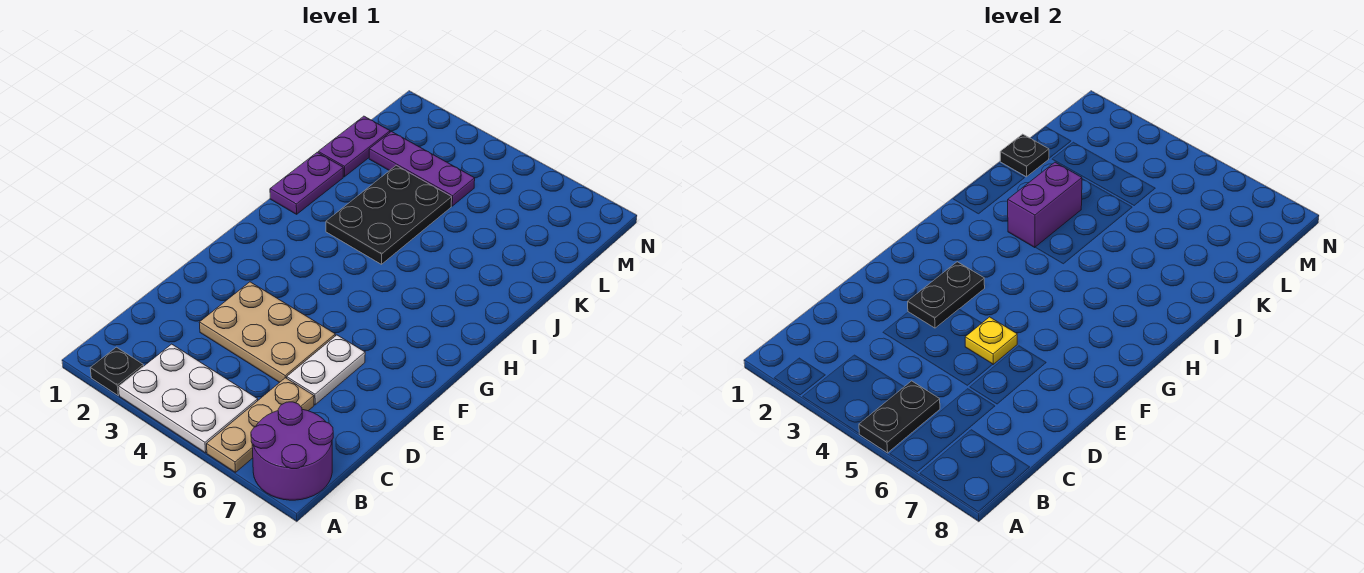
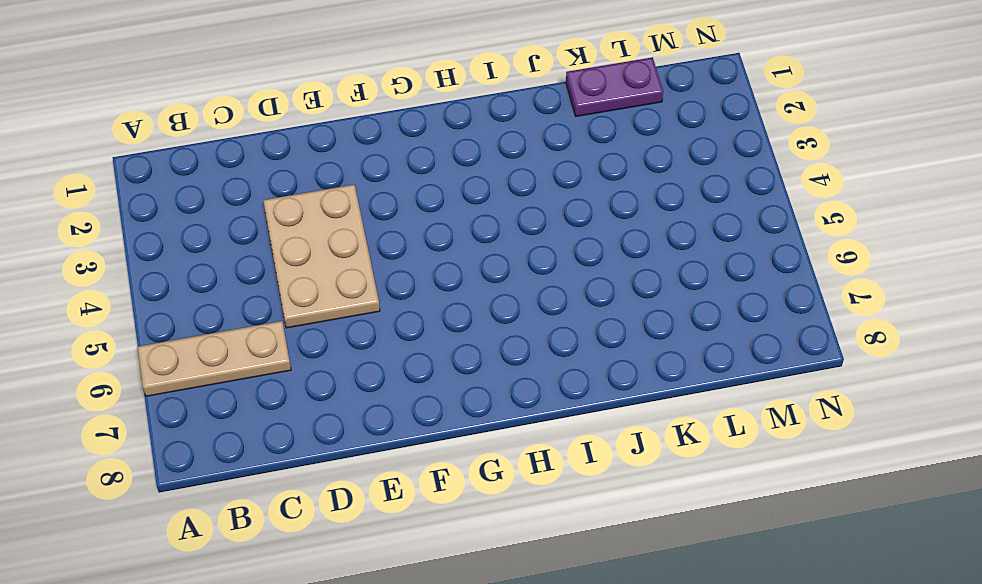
none -> black plate A2 level 1
none -> white plate A3:B5 level 1
none -> purple round brick A7:B8 level 1

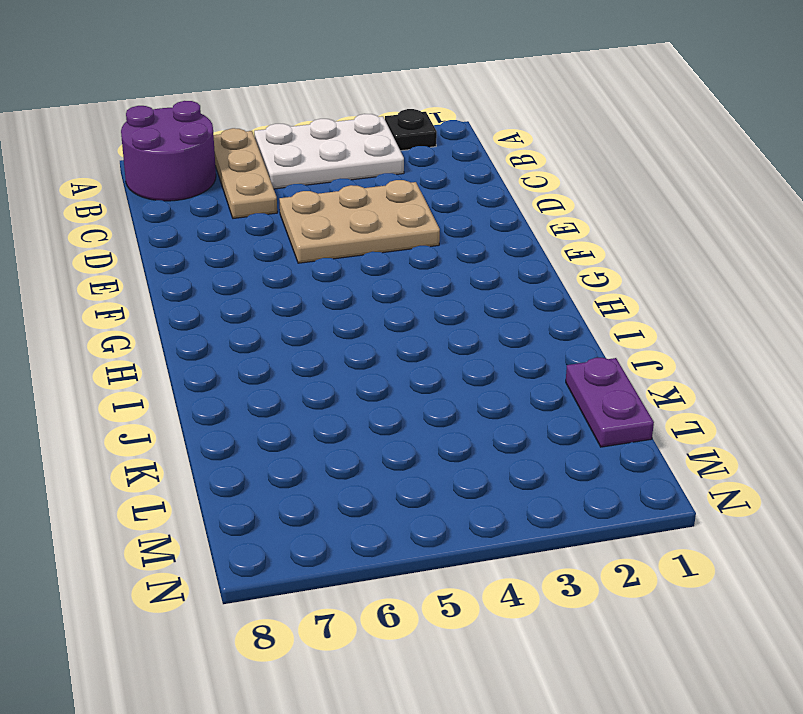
none -> white plate D6:E6 level 1
none -> purple plate I1:J1 level 1
none -> black plate I3:K4 level 1

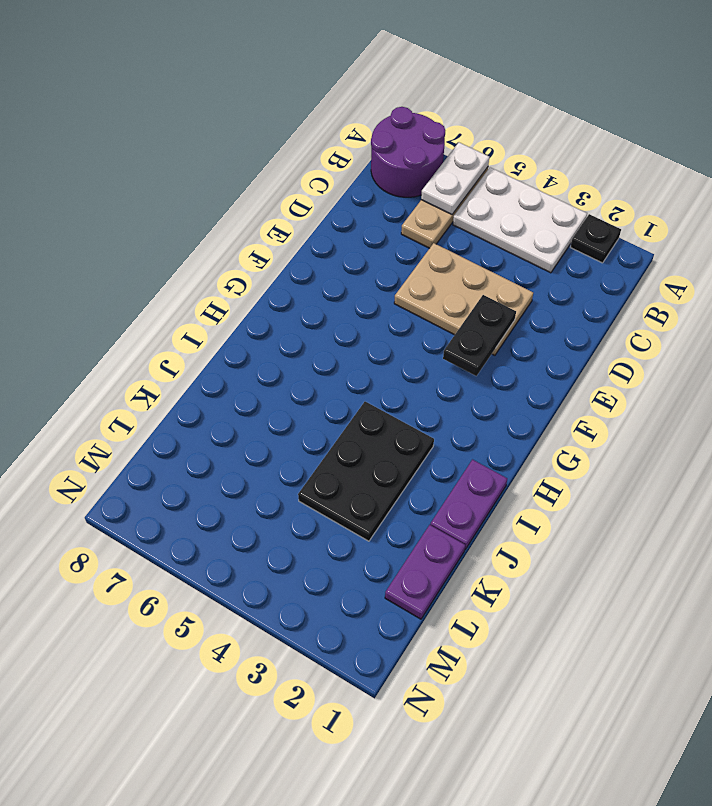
white plate A6:B6 level 2 -> white plate D6:E6 level 1
none -> purple plate L2:L4 level 1
none -> black plate A5:B5 level 2
none -> yellow plate E5 level 2

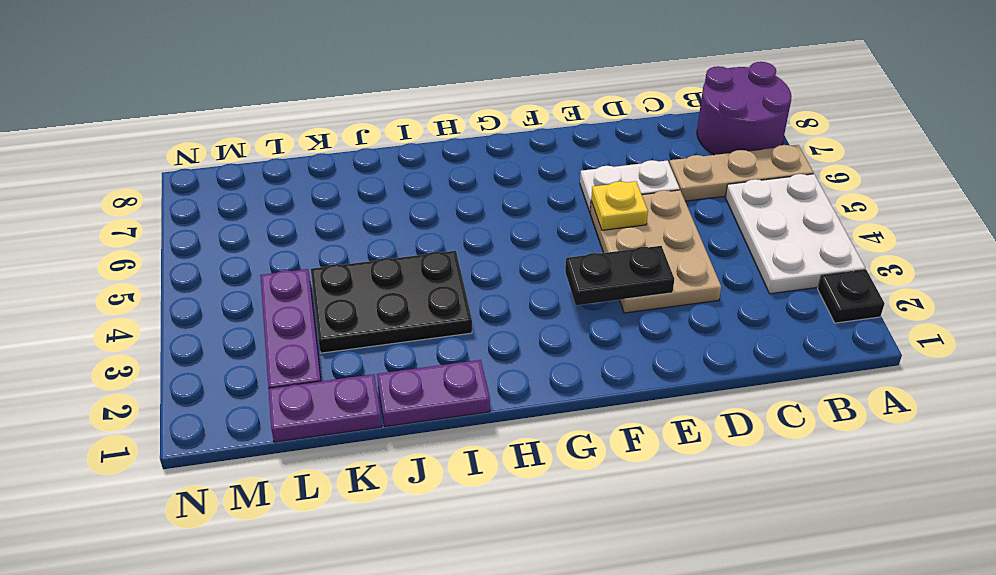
none -> black plate A5:B5 level 2
none -> purple brick I3:J3 level 2
none -> black plate K1 level 2

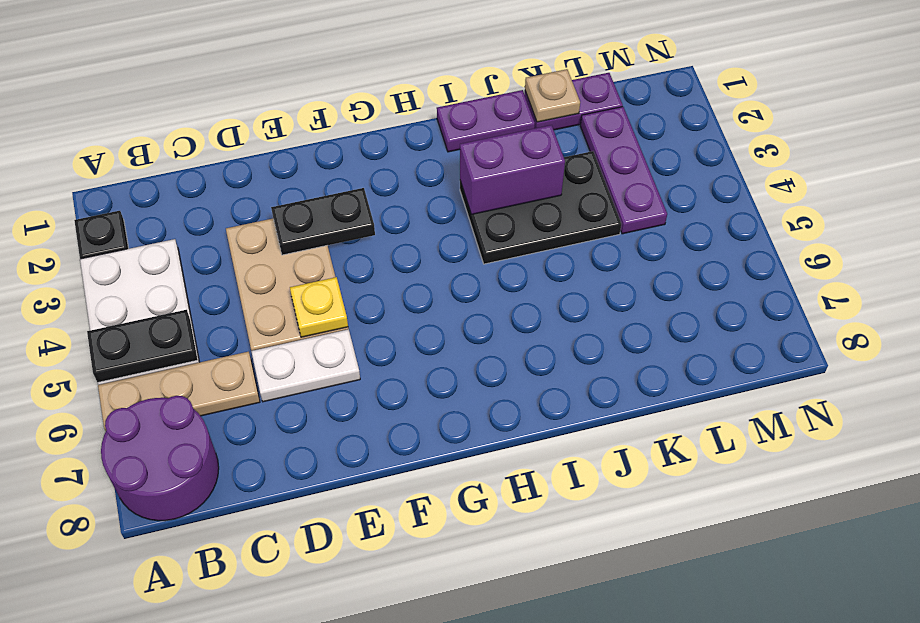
tan plate K1 level 2 -> black plate K1 level 2

